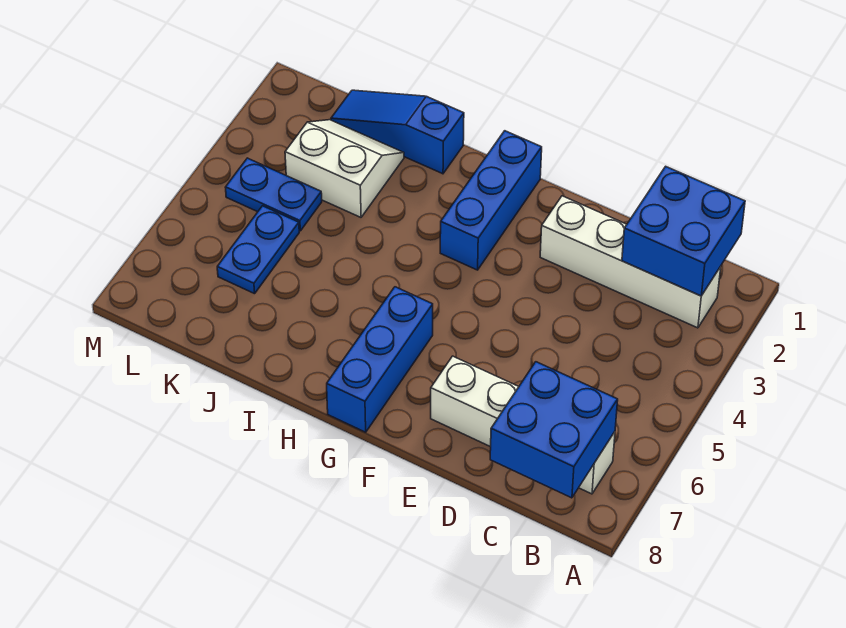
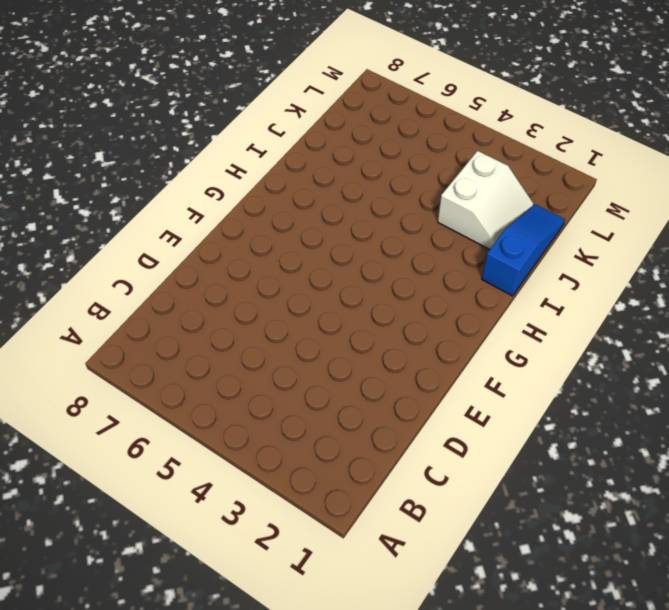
none -> white brick B2:E2 level 1
none -> white brick B7:E7 level 1

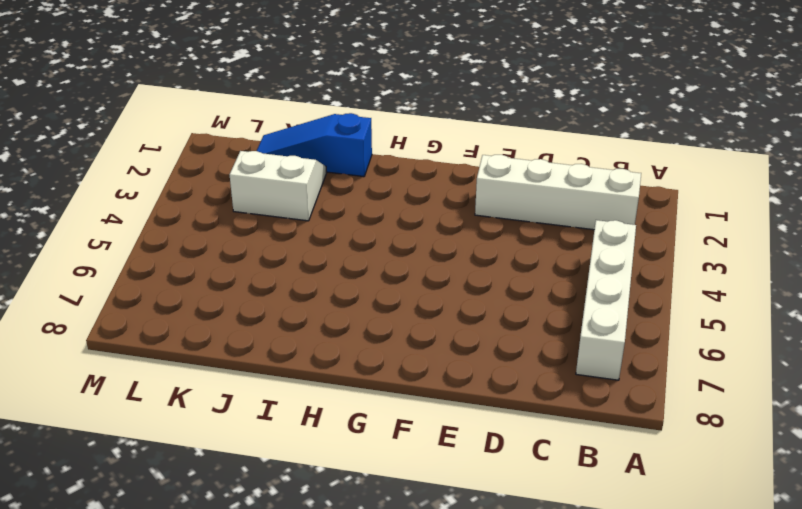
white brick B4:B7 level 1 -> white brick B7:E7 level 1
none -> blue brick G1:G3 level 1
none -> blue brick G6:G8 level 1

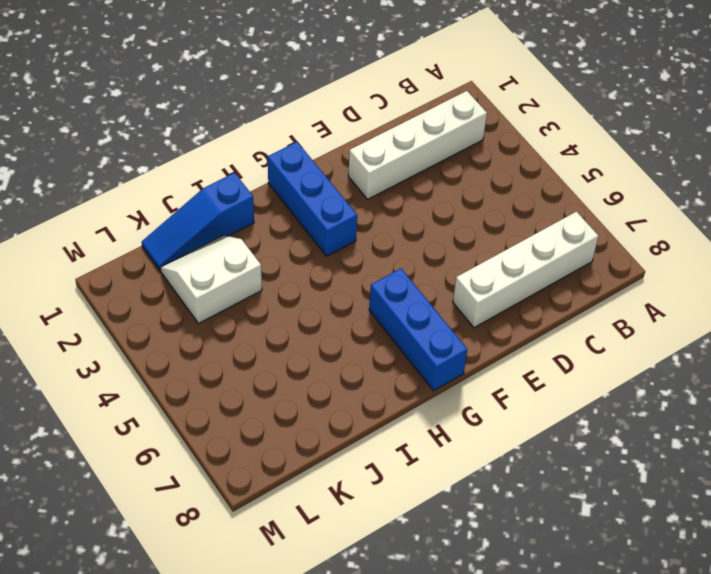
none -> blue plate K4:L4 level 1
none -> blue plate K5:K6 level 1

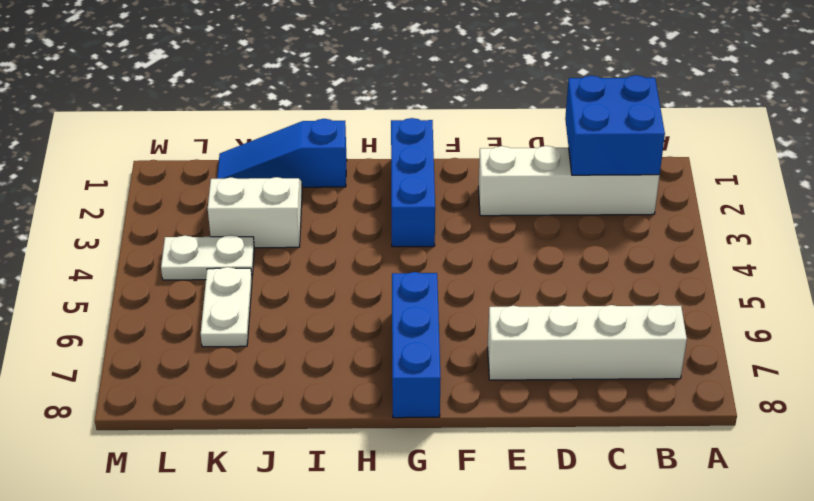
white plate K4:L4 level 1 -> blue plate K4:L4 level 1
white plate K5:K6 level 1 -> blue plate K5:K6 level 1
none -> blue brick B7:C8 level 2

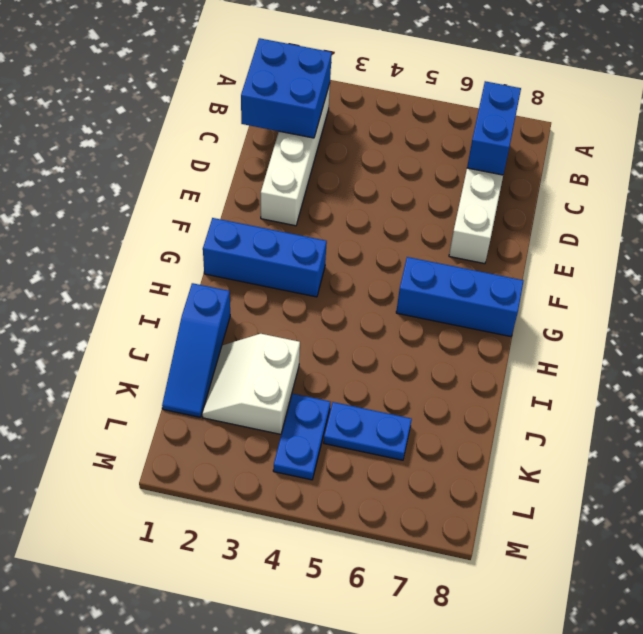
blue brick B7:C7 level 2 -> blue brick B7:C8 level 2

